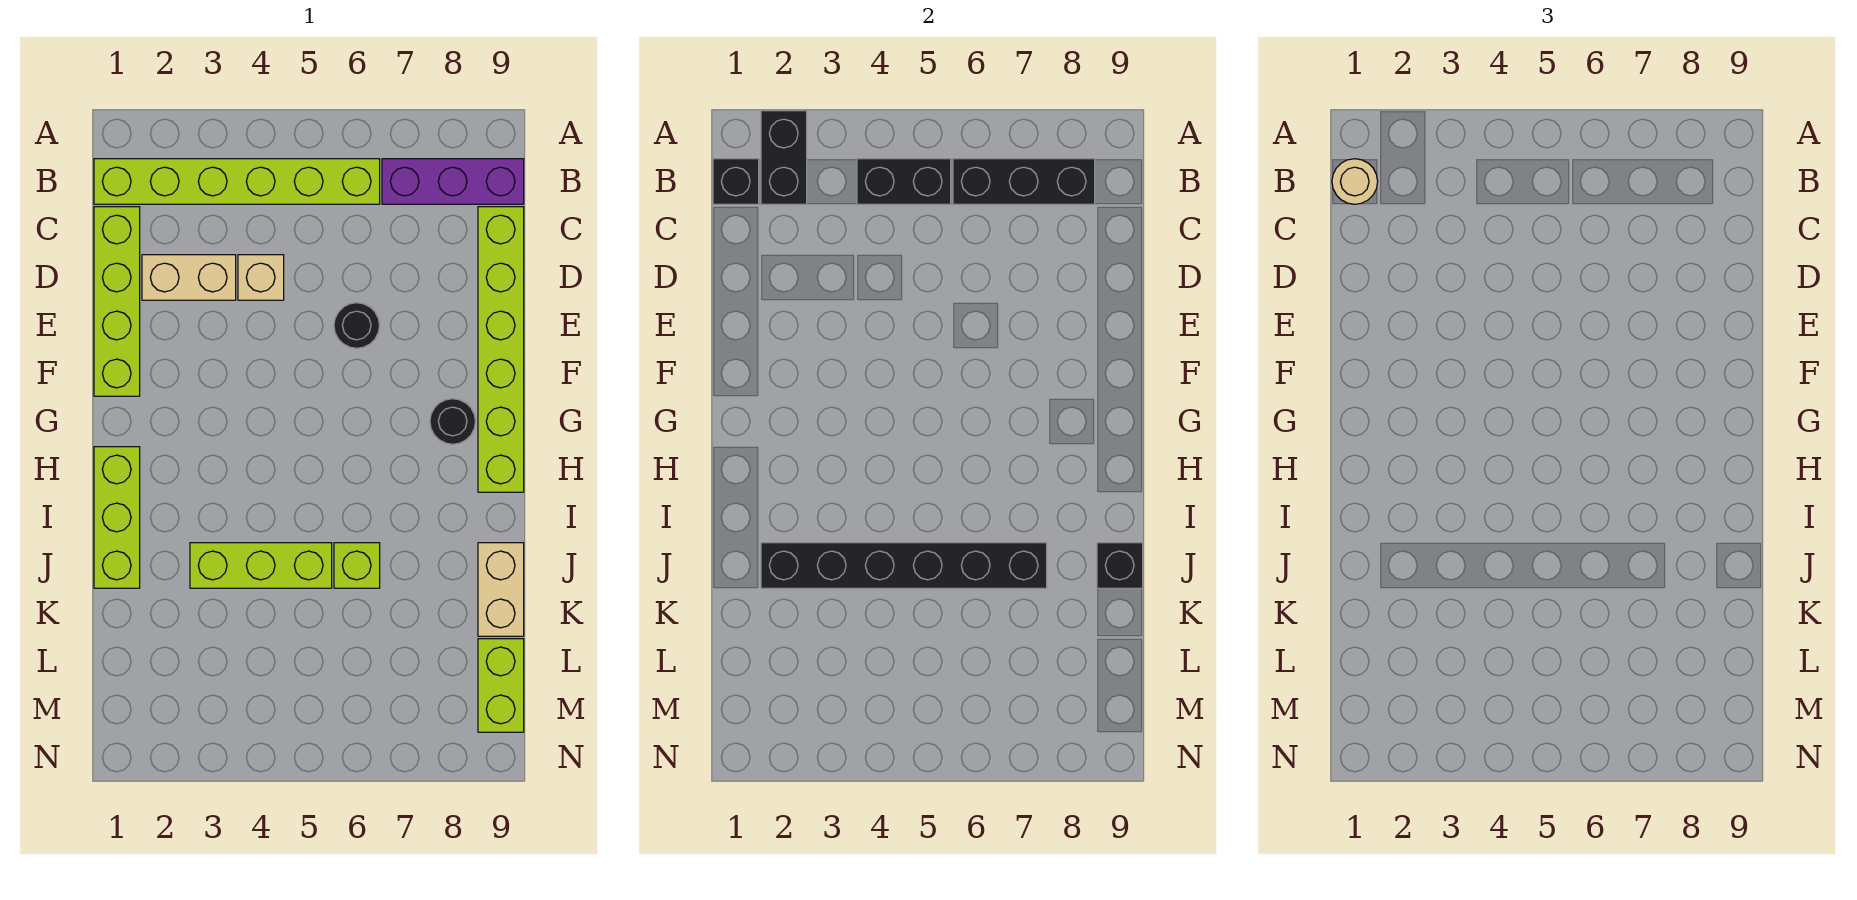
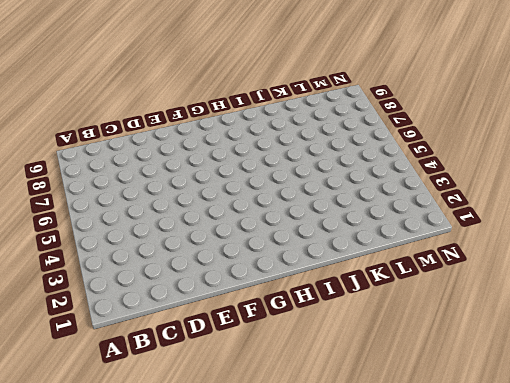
none -> lime brick B1:B6 level 1
none -> purple brick B7:B9 level 1
none -> lime brick C1:F1 level 1

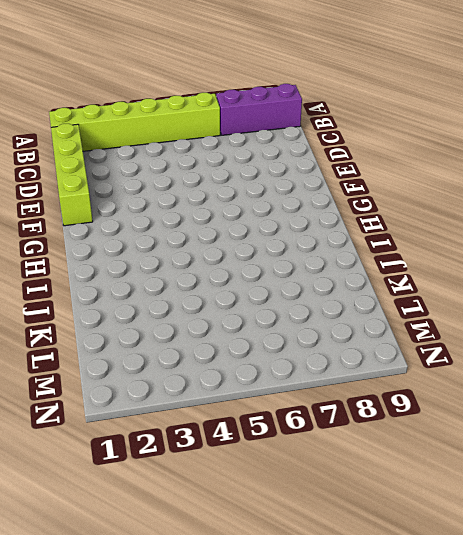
none -> lime brick C9:H9 level 1
none -> tan brick D2:D3 level 1
none -> tan brick D4 level 1

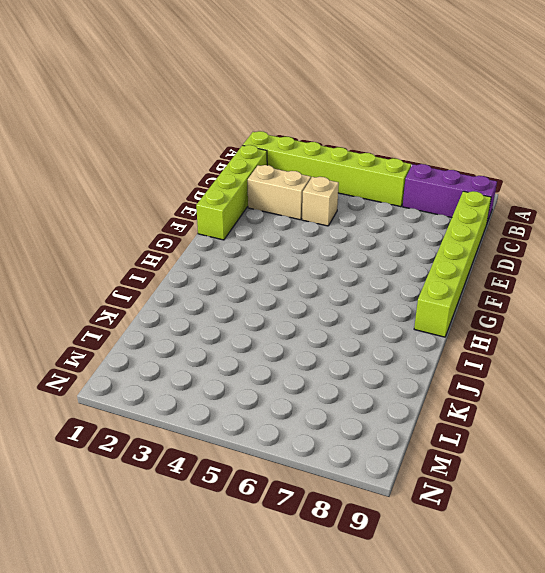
none -> black round brick E6 level 1
none -> black round brick G8 level 1
none -> lime brick H1:J1 level 1

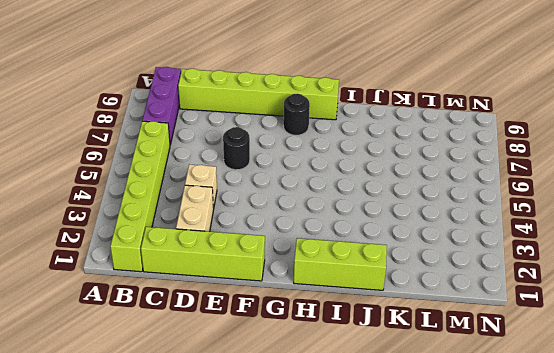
none -> lime brick J3:J5 level 1
none -> lime brick J6 level 1
none -> tan brick J9:K9 level 1

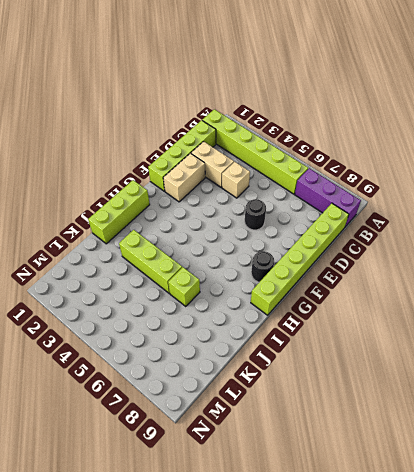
tan brick E2:F2 level 1 -> tan brick J9:K9 level 1
none -> lime brick L9:M9 level 1
none -> black brick A2:B2 level 2
none -> black brick B1 level 2

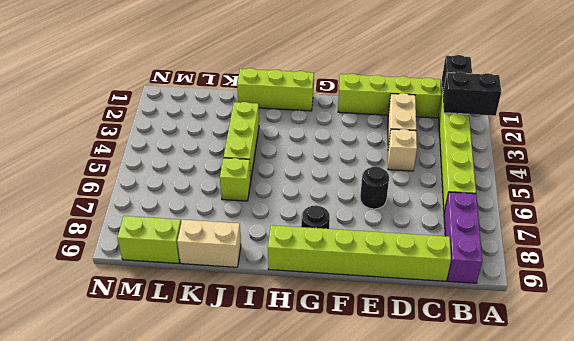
none -> black brick B4:B5 level 2
none -> black brick B6:B8 level 2
none -> black brick J2:J7 level 2

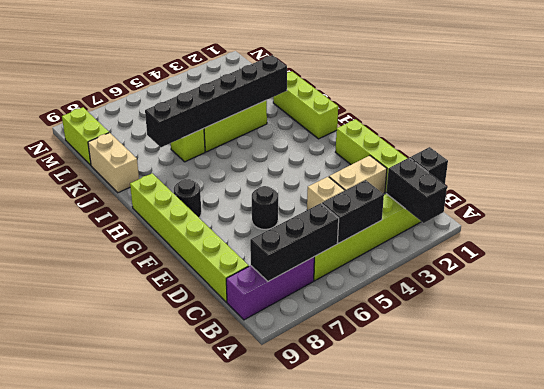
none -> black brick J9 level 2
none -> tan round brick B1 level 3

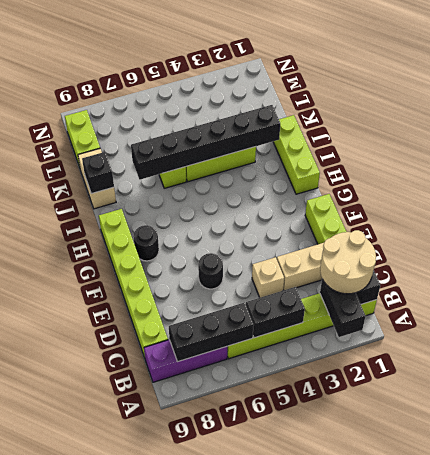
tan round brick B1:C2 level 3 -> tan round brick B1 level 3

